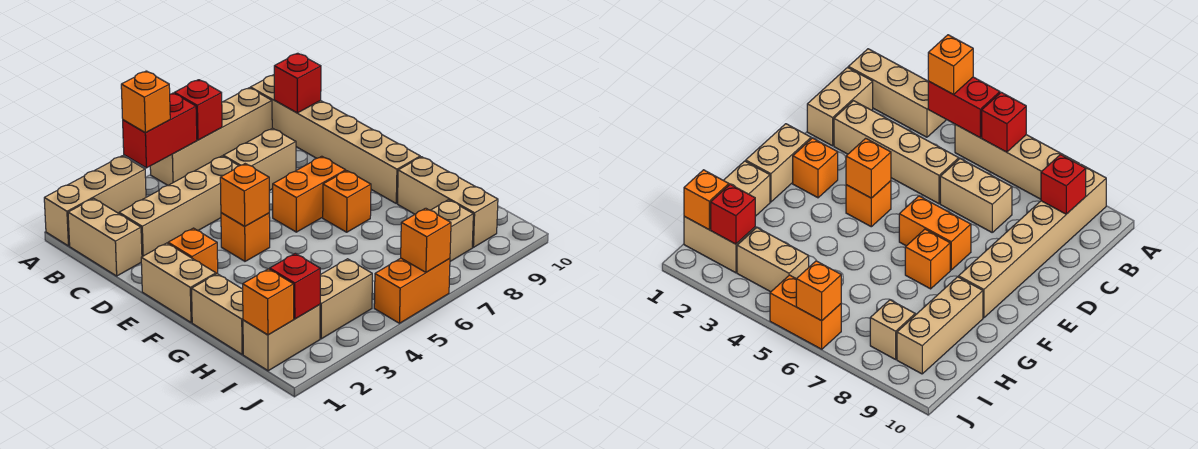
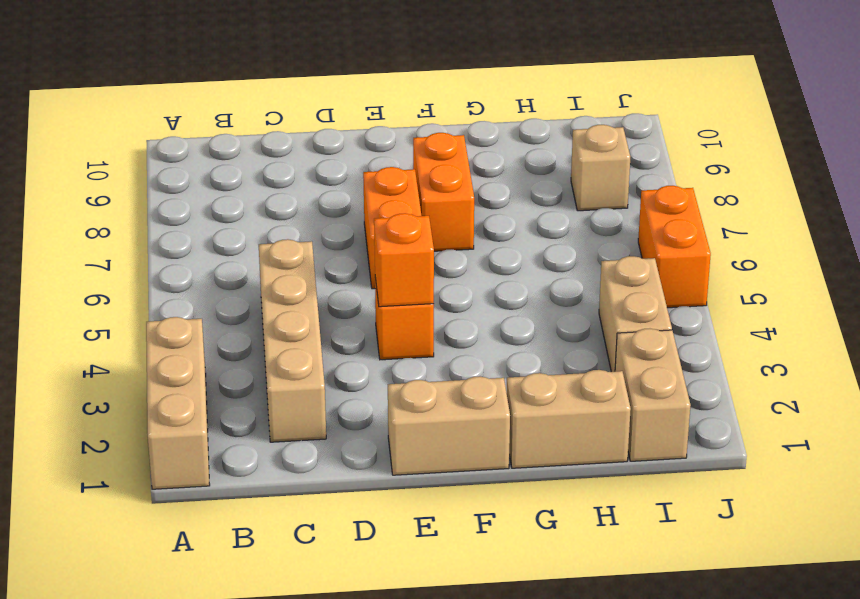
orange brick F7:F8 level 1 -> orange brick F7 level 1
none -> tan brick A5:A8 level 1
none -> tan brick A9:F9 level 1
none -> tan brick B1:C1 level 1

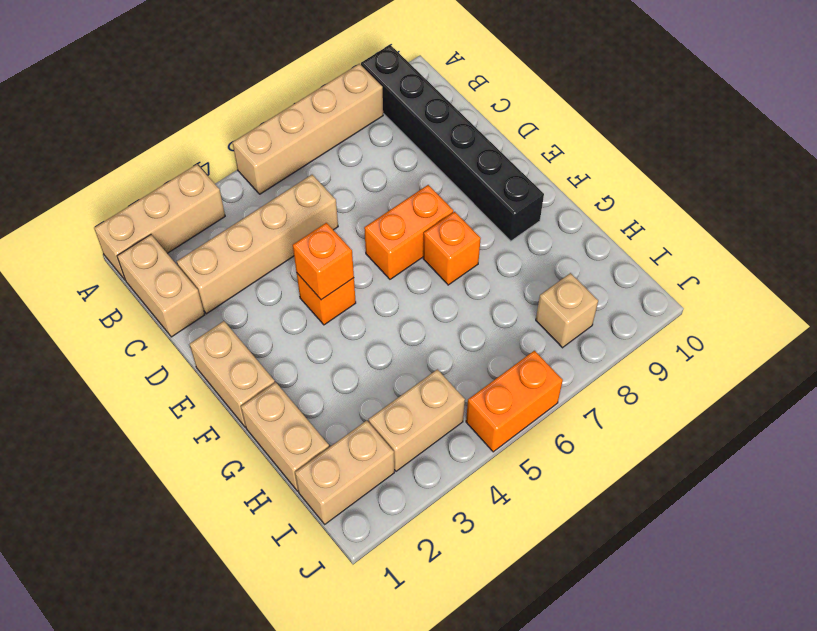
black brick A9:F9 level 1 -> tan brick A9:F9 level 1
none -> tan brick C6:C7 level 1
none -> orange brick E2 level 1
none -> tan brick G9:I9 level 1

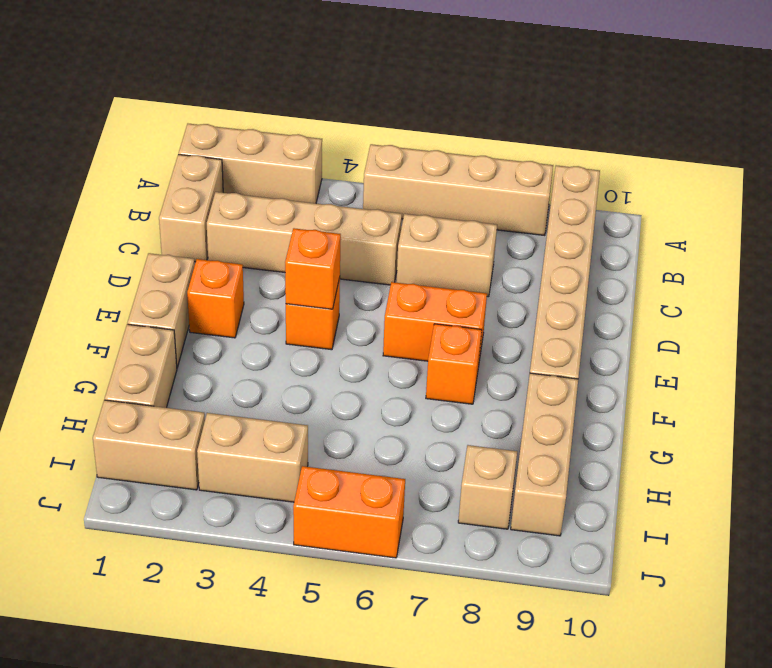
none -> red brick A4:A5 level 2
none -> red brick A6 level 2
none -> red brick B9 level 2

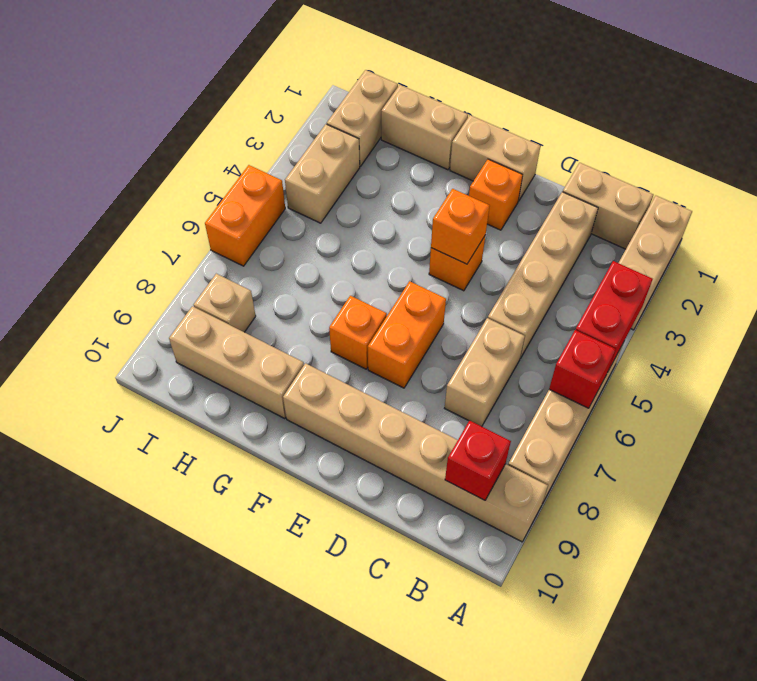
none -> orange brick I1 level 2
none -> red brick I2 level 2
none -> orange brick J6 level 2

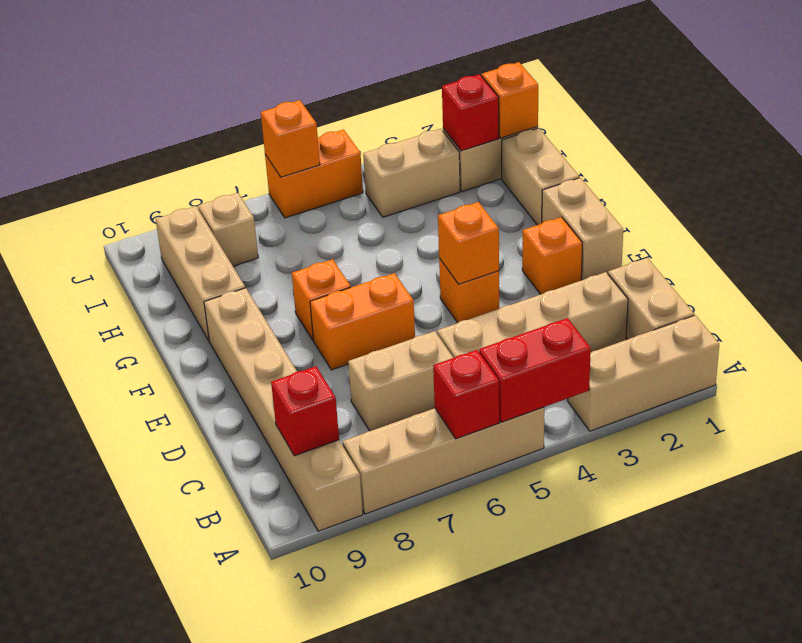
none -> orange brick A4 level 3

